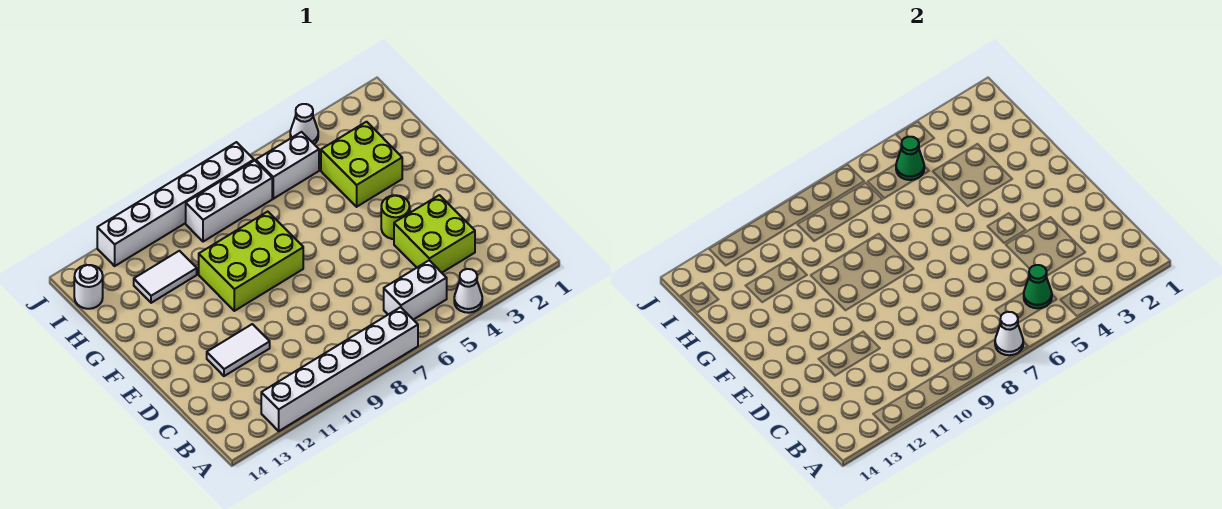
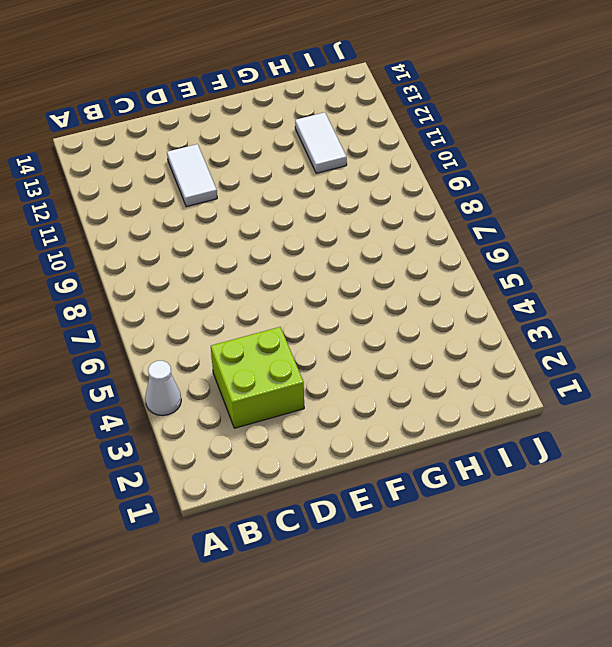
none -> white brick A7:A12 level 1
none -> white brick B5:B6 level 1
none -> lime round brick E4 level 1

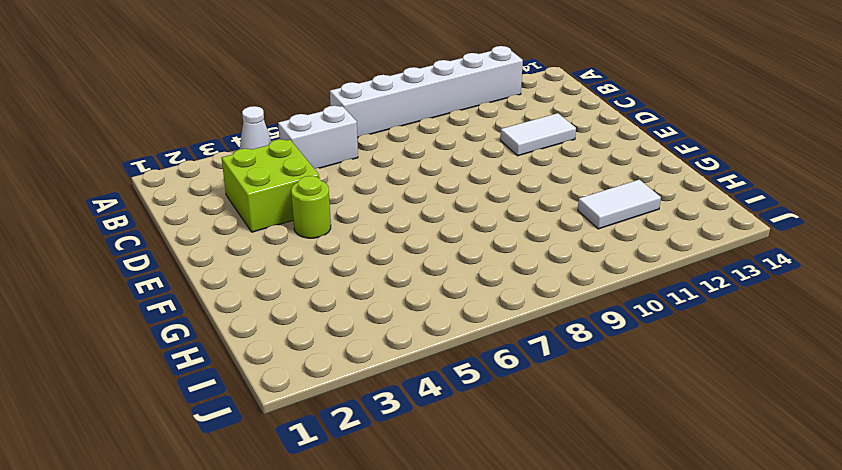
none -> lime brick F8:G10 level 1
none -> lime brick G3:H4 level 1
none -> white brick I5:I6 level 1

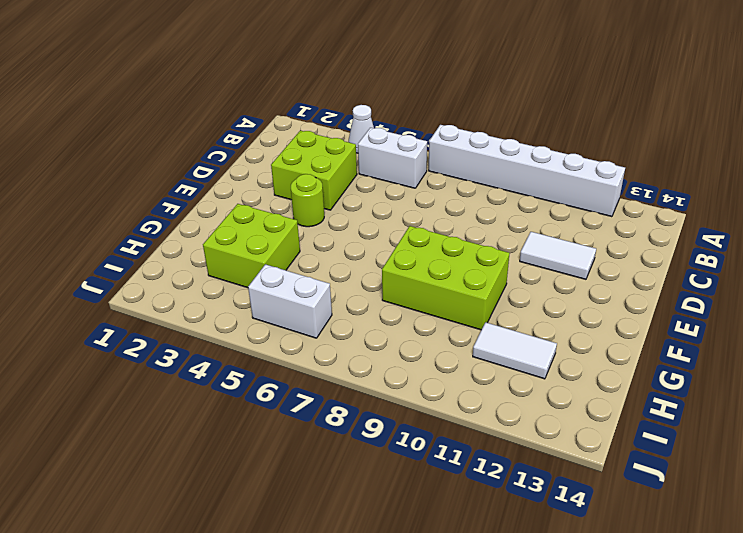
none -> white brick I7:I9 level 1
none -> white round brick I14 level 1
none -> white cone J4 level 1

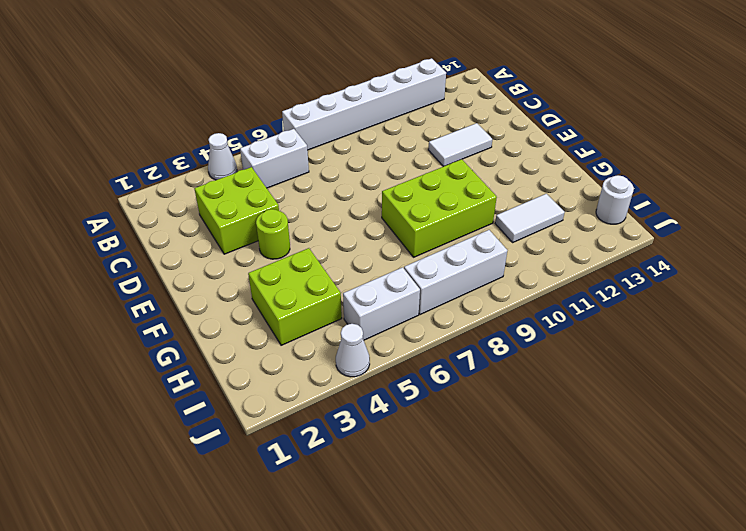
none -> white brick J7:J12 level 1
none -> white cone A7 level 2
none -> green cone B5 level 2

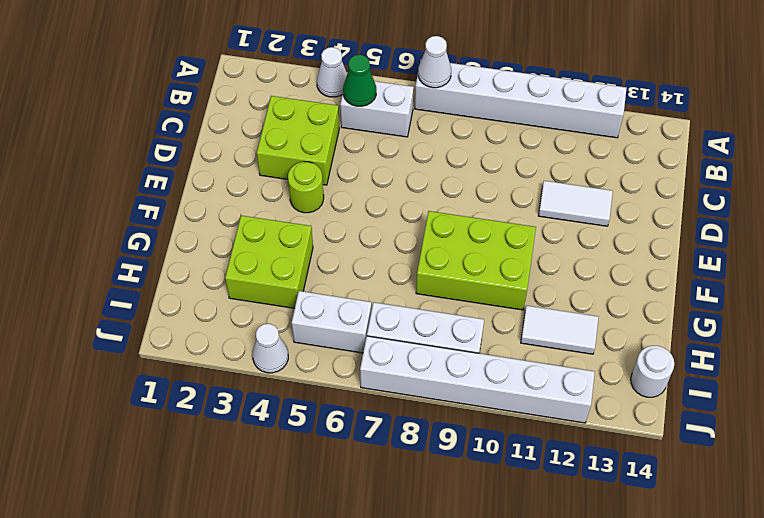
none -> green cone I5 level 2

